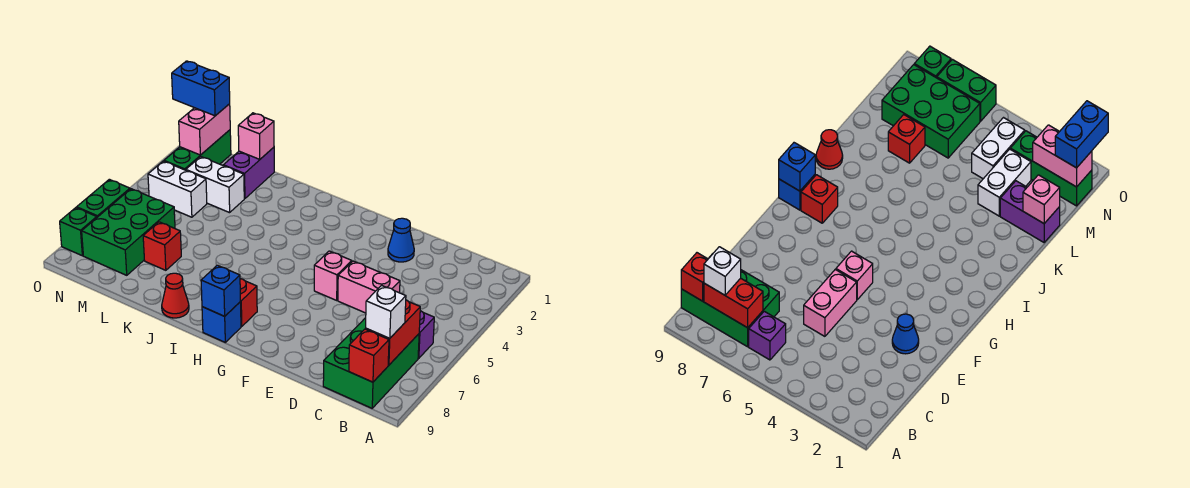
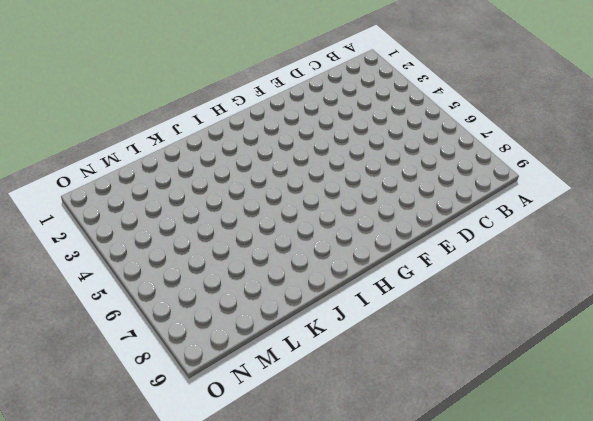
none -> purple brick B6 level 1
none -> green brick B7:C9 level 1
none -> pink brick D5:E5 level 1

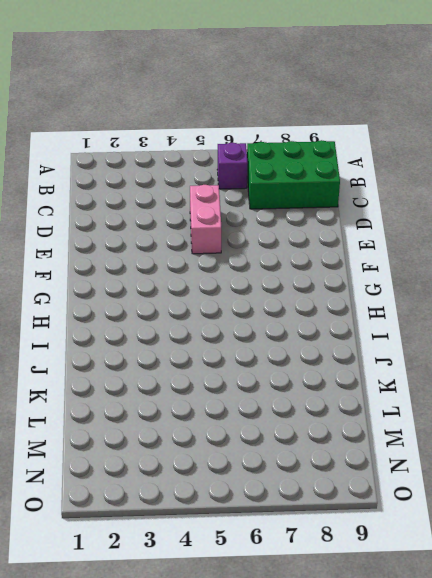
none -> blue cone E2 level 1
none -> pink brick F5 level 1
none -> red brick H8 level 1

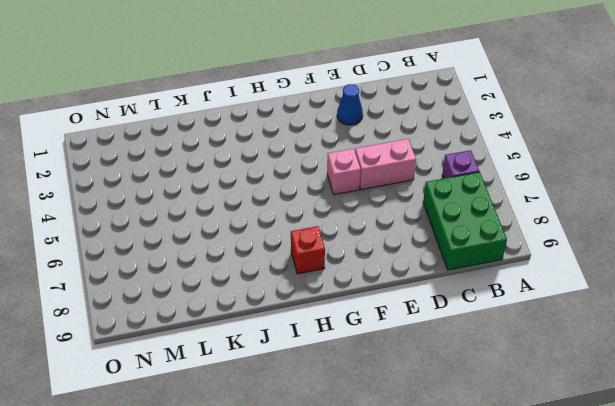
none -> blue brick H9 level 1
none -> red cone J9 level 1
none -> purple brick L1:L2 level 1

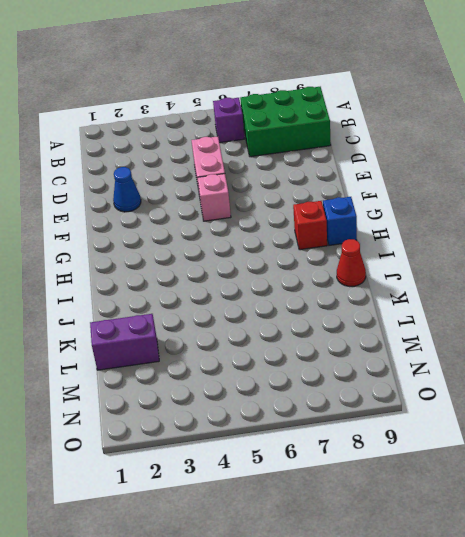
none -> white brick L3:M3 level 1
none -> red brick L7 level 1
none -> white brick M4:N4 level 1

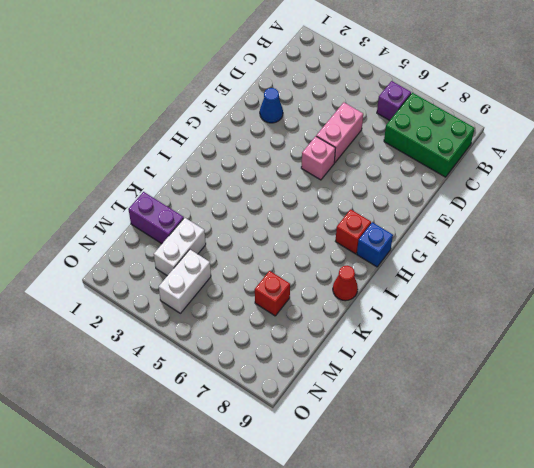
none -> green brick M6:N8 level 1
none -> green brick N1:N3 level 1
none -> green brick O6:O7 level 1

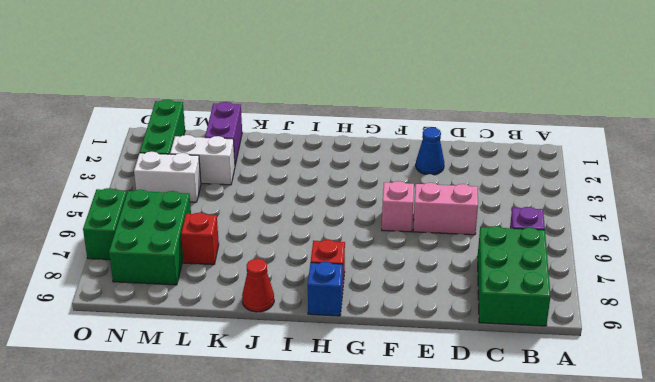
none -> green brick O8 level 1
none -> red brick B7:B8 level 2
none -> red brick B9 level 2

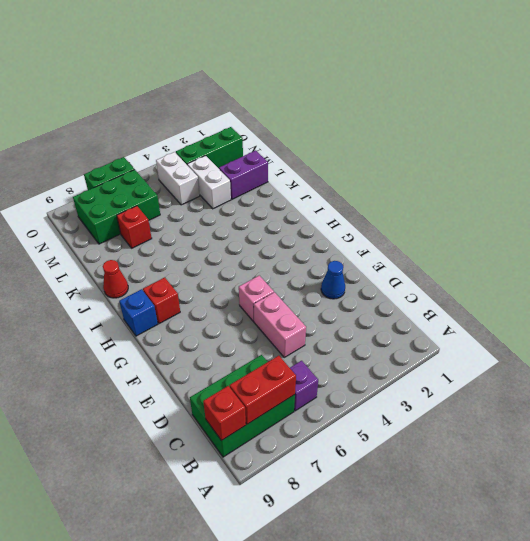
none -> green brick O8 level 1
none -> blue brick H9 level 2
none -> pink brick L1 level 2

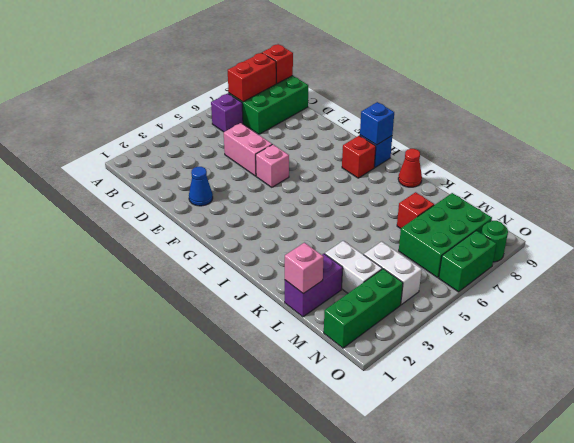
green round brick O8 level 1 -> green brick O8 level 1
none -> pink brick N1:N2 level 2
none -> white brick B8 level 3
none -> blue brick N1:O1 level 3

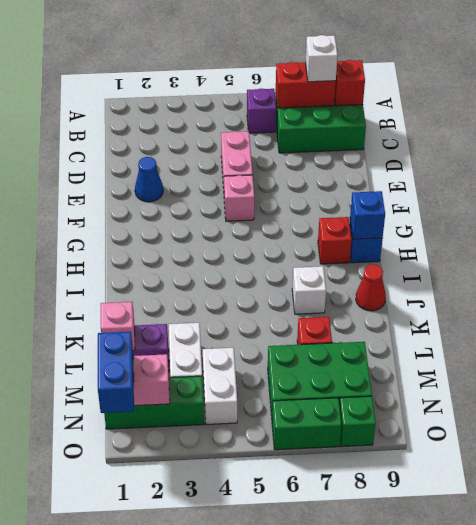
white brick J7 level 1 -> none

